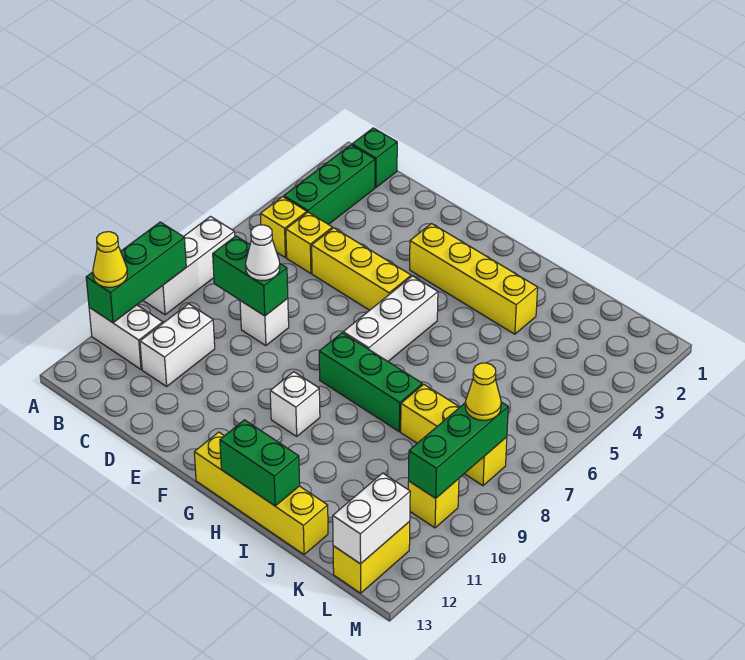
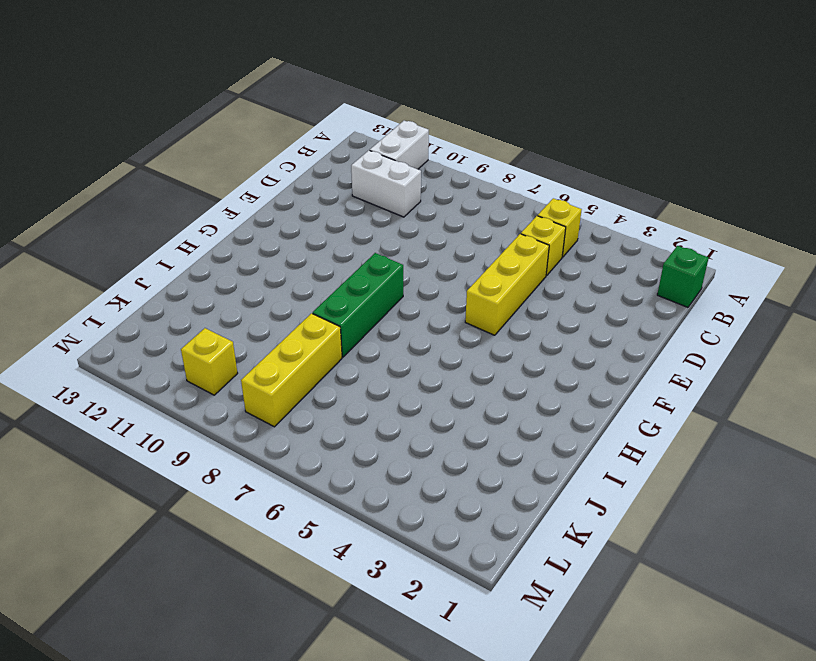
none -> white brick A7:A9 level 1
none -> green brick B2:B4 level 1
none -> white brick D8 level 1

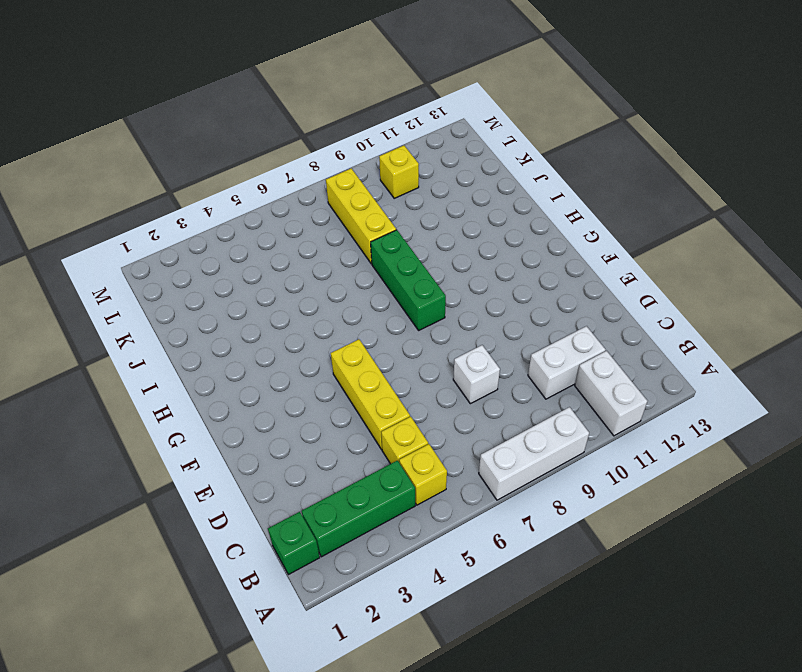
none -> yellow brick F3:I3 level 1
none -> white brick G5:G7 level 1
none -> white brick G10 level 1

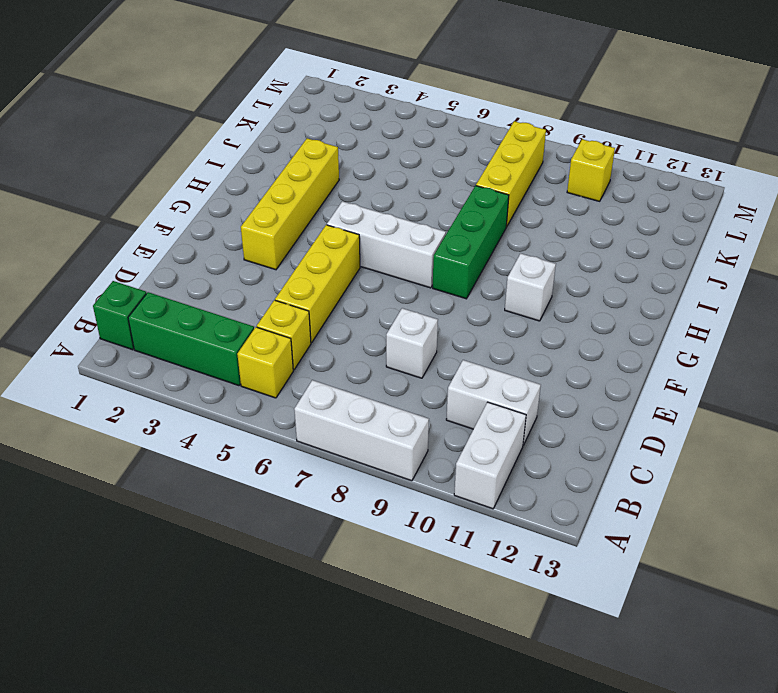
none -> yellow brick G13:J13 level 1
none -> yellow brick L12:L13 level 1
none -> green brick A9:A11 level 2

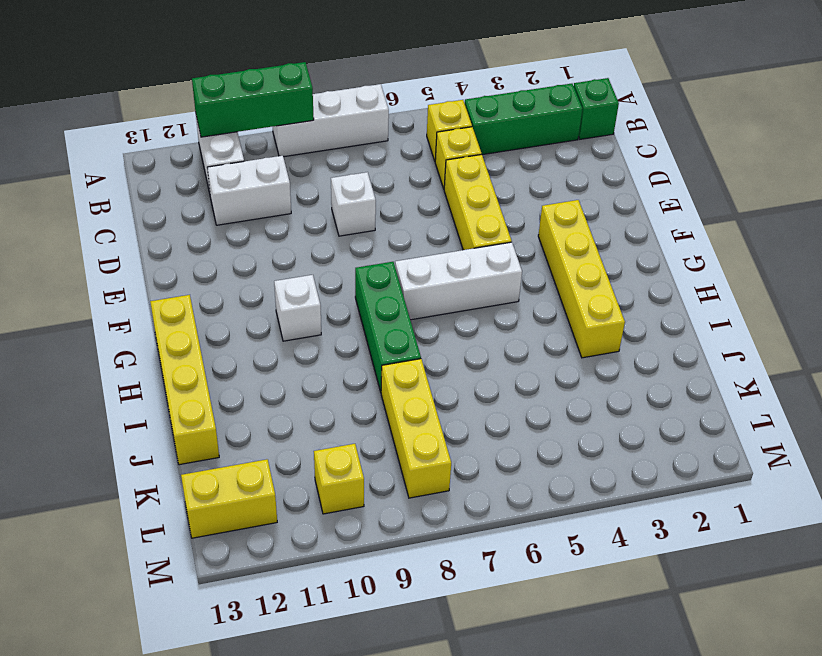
none -> green brick C8:D8 level 2
none -> green brick H13:I13 level 2
none -> green brick L8:L10 level 2

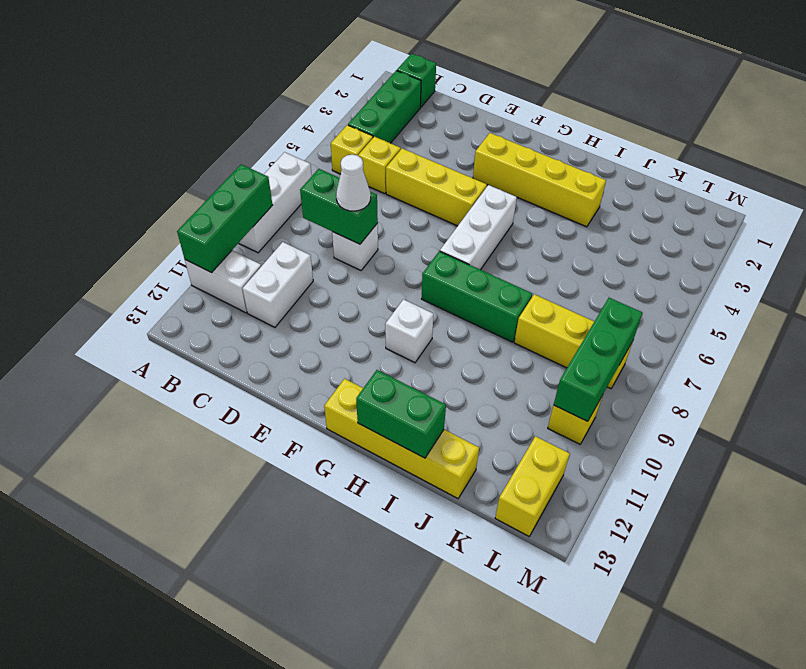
none -> white brick L12:L13 level 2
none -> yellow cone A11 level 3
none -> yellow cone L8 level 3

